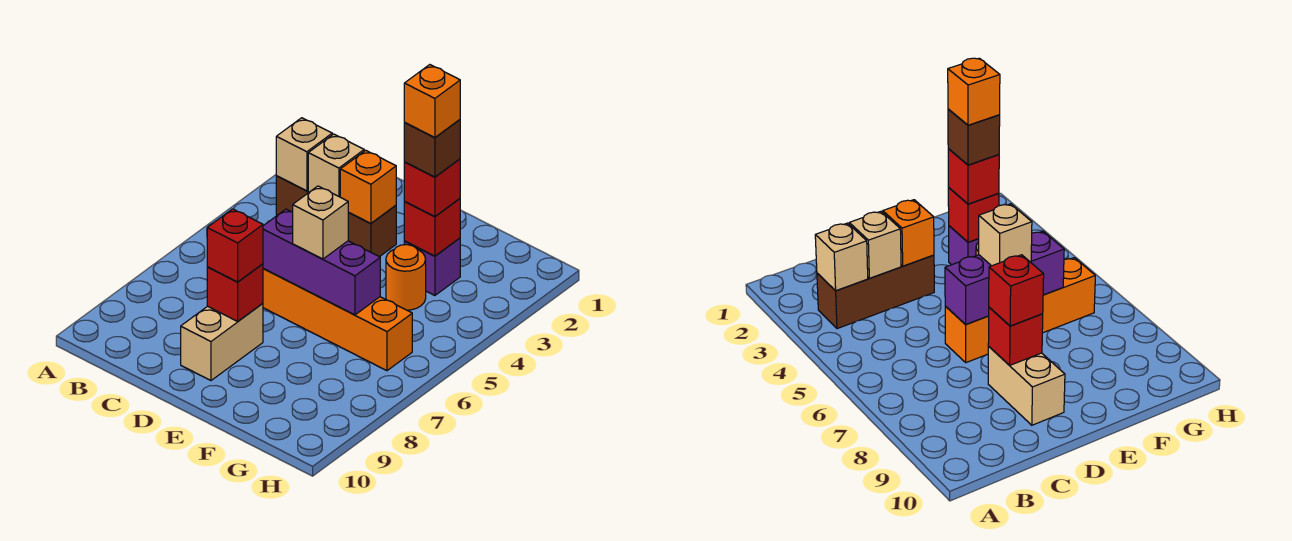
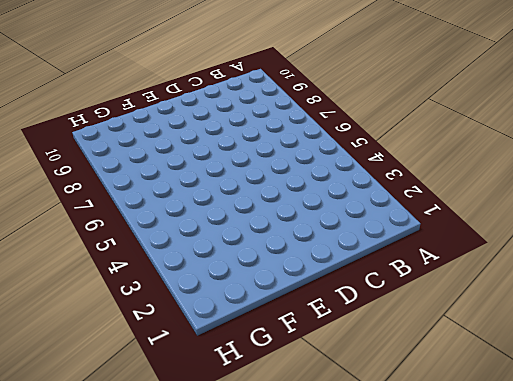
none -> brown brick B3:D3 level 1
none -> orange brick D6:G6 level 1
none -> tan brick D8:D9 level 1

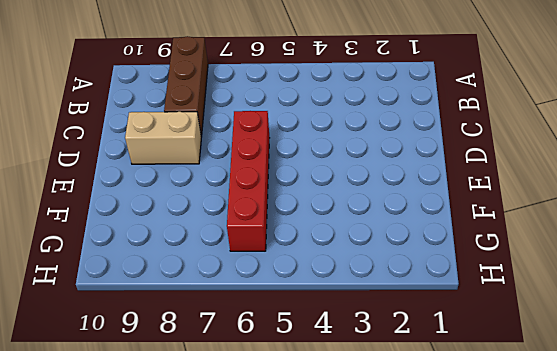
brown brick A8:C8 level 1 -> brown brick B3:D3 level 1
red brick D6:G6 level 1 -> orange brick D6:G6 level 1
none -> purple brick F3 level 1
none -> orange round brick F4 level 1
none -> tan brick B3 level 2

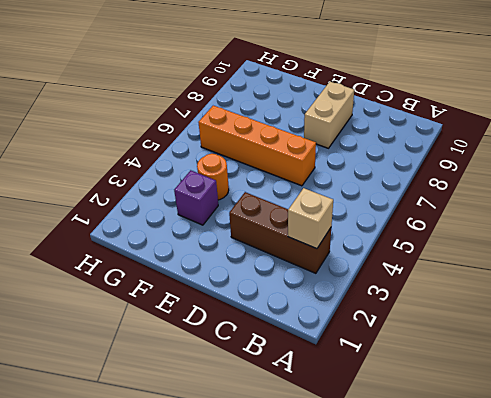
none -> tan brick C3 level 2
none -> orange brick D3 level 2
none -> purple brick D6:F6 level 2

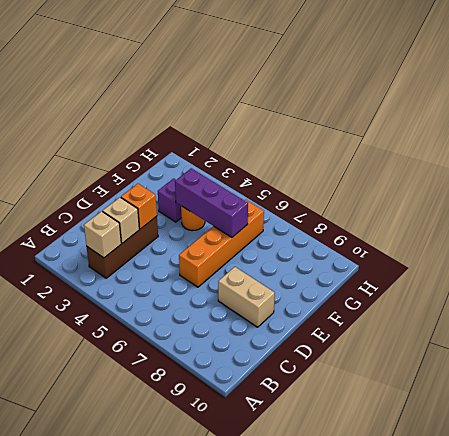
purple brick F4:F6 level 2 -> purple brick D6:F6 level 2
none -> red brick D8 level 2
none -> red brick F3 level 2
none -> red brick D8 level 3

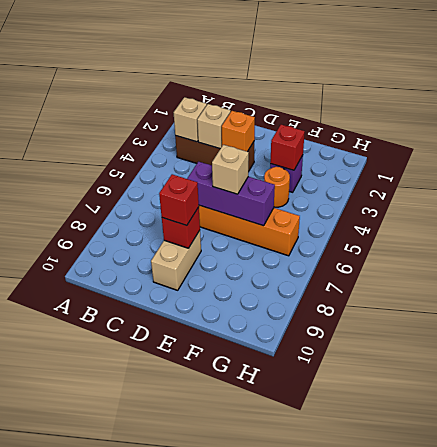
none -> red brick F3 level 3
none -> brown brick F3 level 4
none -> orange brick F3 level 5

